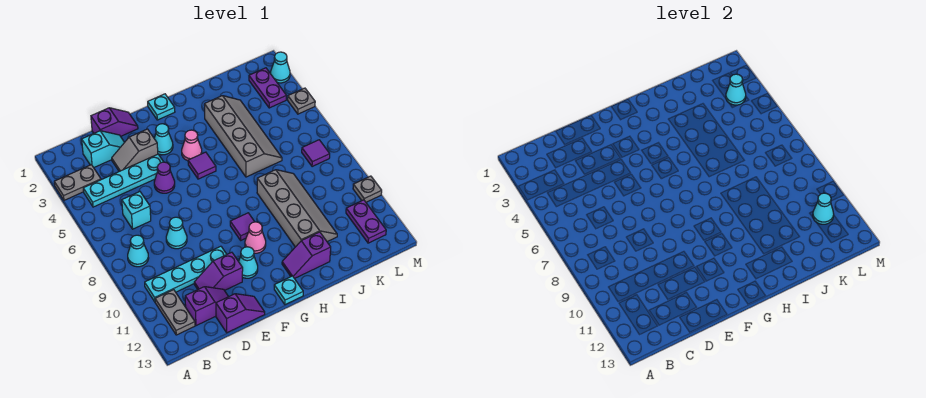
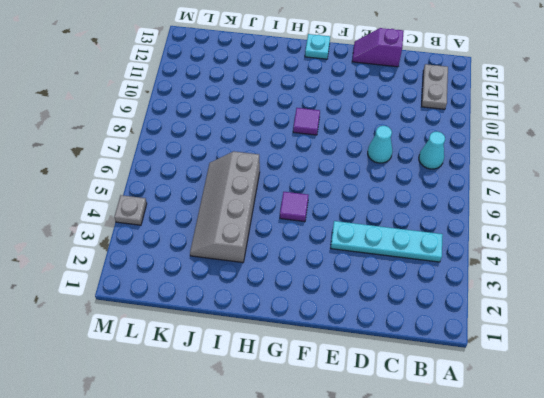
none -> grey plate A3:B3 level 1
none -> cyan plate B10:E10 level 1
none -> cyan slope C2:D2 level 1 top C
none -> cyan brick C6 level 1

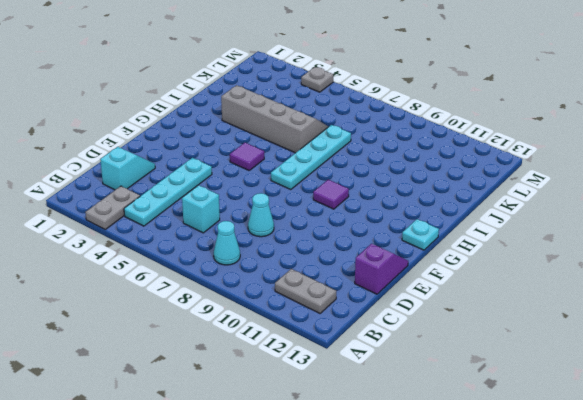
cyan plate G7:J7 level 1 -> cyan plate B10:E10 level 1
none -> purple slope C12:D12 level 1 top C
none -> purple slope D1:E1 level 1 top D
none -> grey slope D3:E3 level 1 top E
none -> purple slope D11:E11 level 1 top E

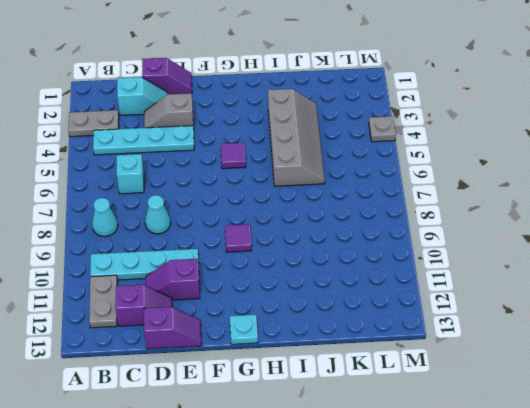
none -> purple cone E5 level 1
none -> cyan cone F3 level 1
none -> cyan cone F11 level 1
none -> cyan plate G1 level 1

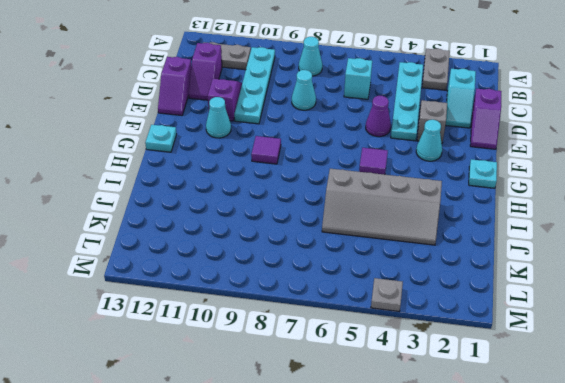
none -> pink cone G4 level 1
none -> pink cone G10 level 1
none -> purple slope H12:I12 level 1 top I
none -> grey slope I8:J11 level 1 top I

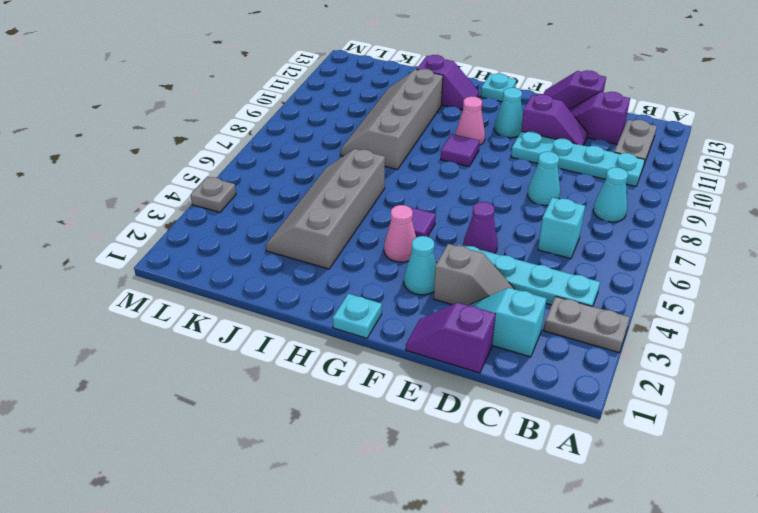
none -> purple plate L2:L3 level 1
none -> purple tile L7 level 1
none -> purple plate L11:L12 level 1
none -> cyan cone M2 level 1

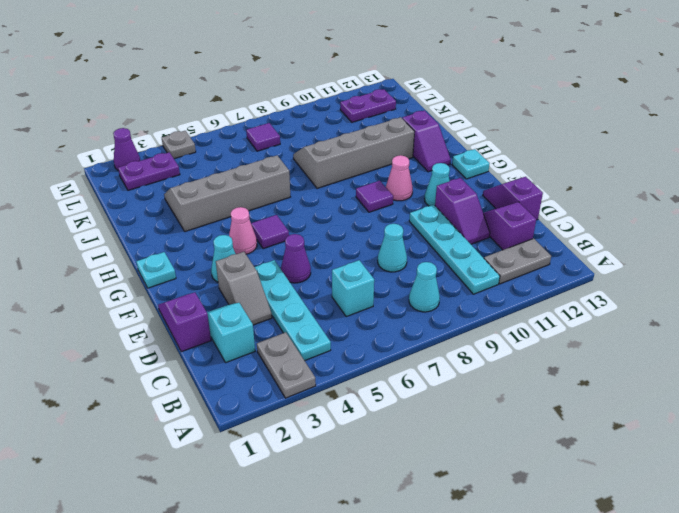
purple cone M2 level 1 -> cyan cone M2 level 1
none -> grey plate M10 level 1
none -> cyan cone L3 level 2
none -> cyan cone L11 level 2

